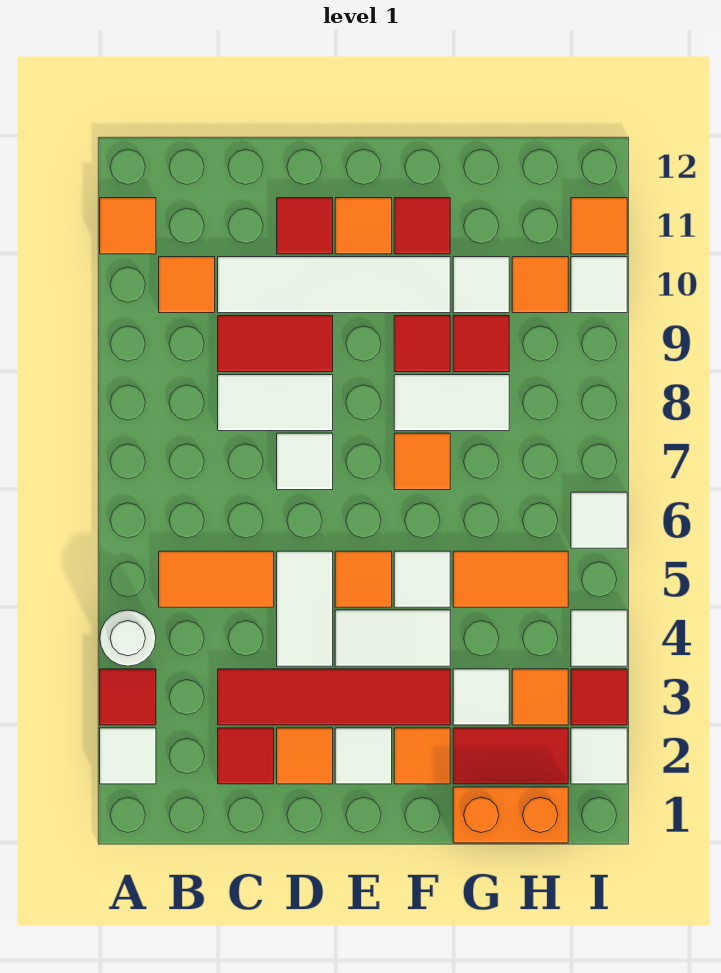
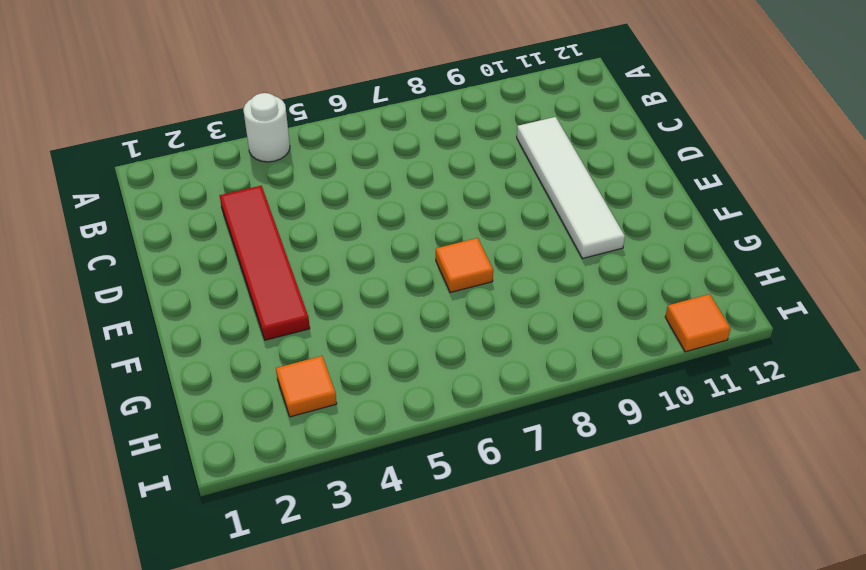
none -> white tile A2 level 1
none -> red tile A3 level 1
none -> orange tile A11 level 1
none -> orange tile B5:C5 level 1

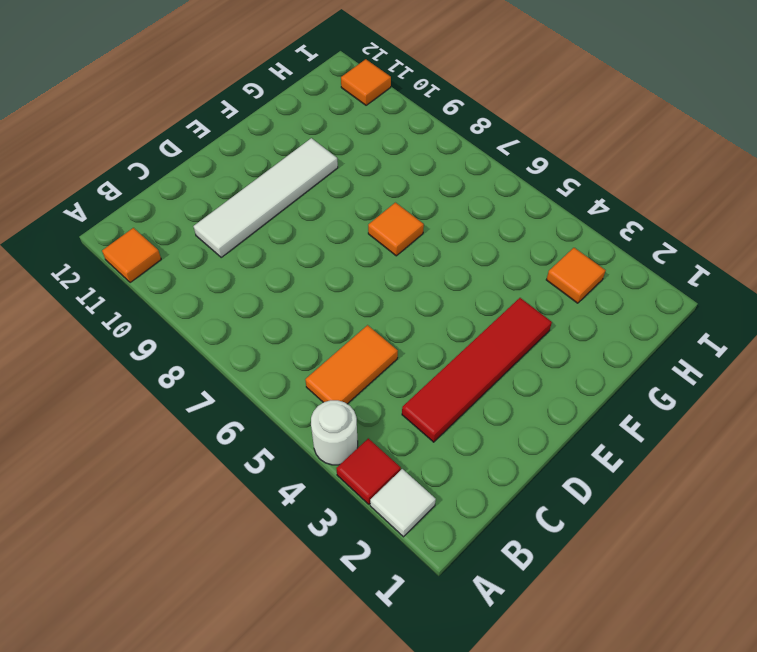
none -> orange tile B10 level 1
none -> red tile C2 level 1
none -> white tile C8:D8 level 1
none -> red tile C9:D9 level 1

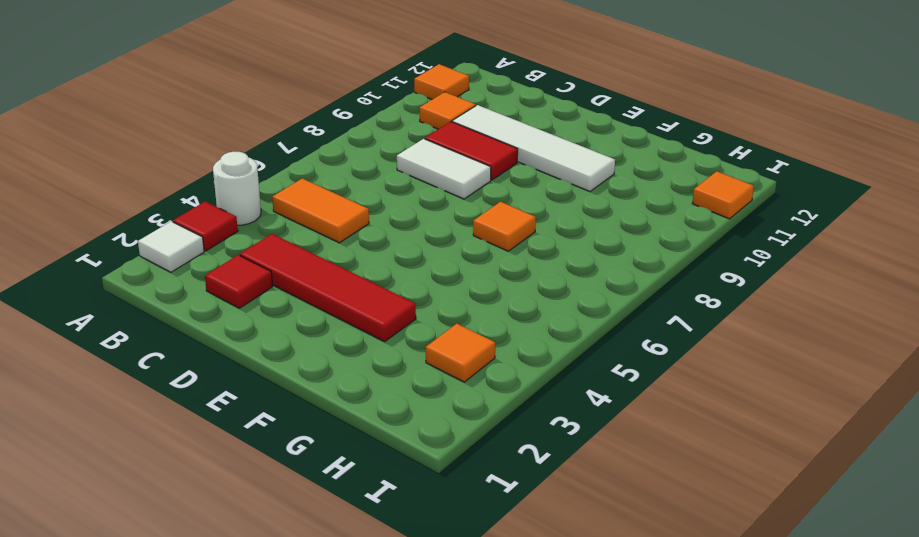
none -> orange tile D2 level 1
none -> white tile D4:D5 level 1
none -> white tile D7 level 1
none -> red tile D11 level 1

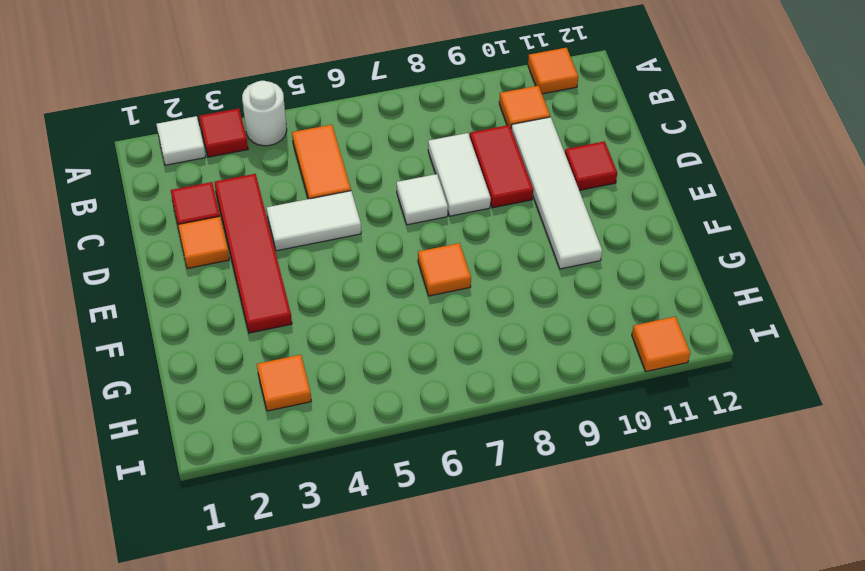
none -> white tile E2 level 1
none -> white tile E4:F4 level 1
none -> orange tile E5 level 1
none -> orange tile E11 level 1

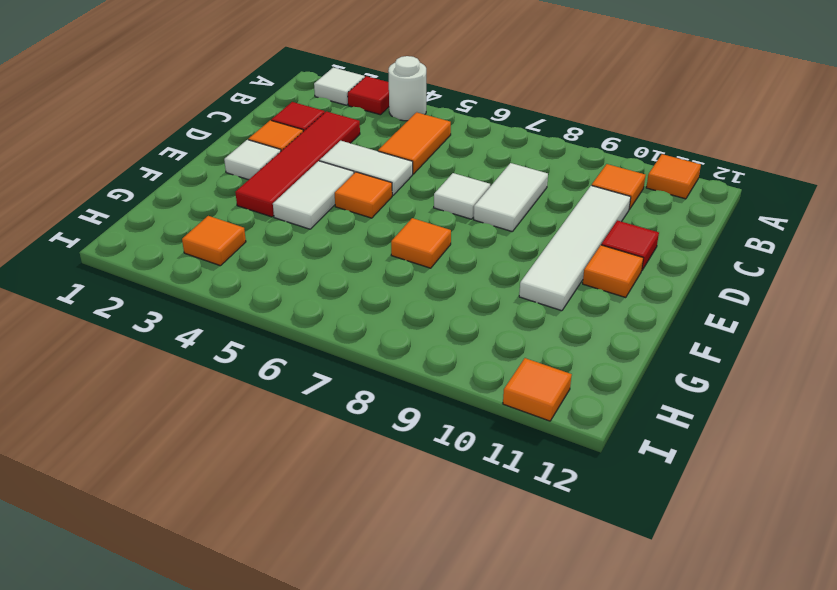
none -> red tile C9:D9 level 1
none -> orange tile F2 level 1
none -> white tile F5 level 1
none -> white tile F8:G8 level 1

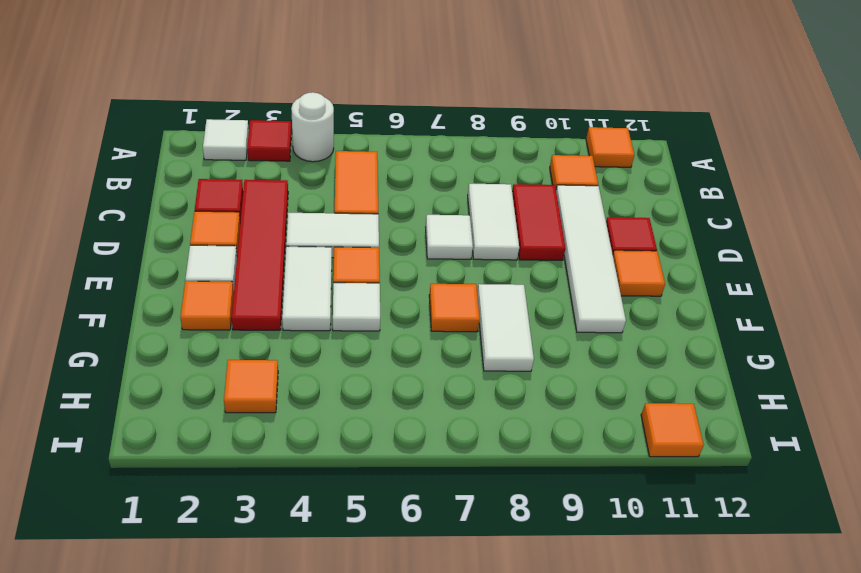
none -> red tile F9 level 1
none -> red tile F11 level 1
none -> orange brick G1:H1 level 1
none -> red tile G2:H2 level 1

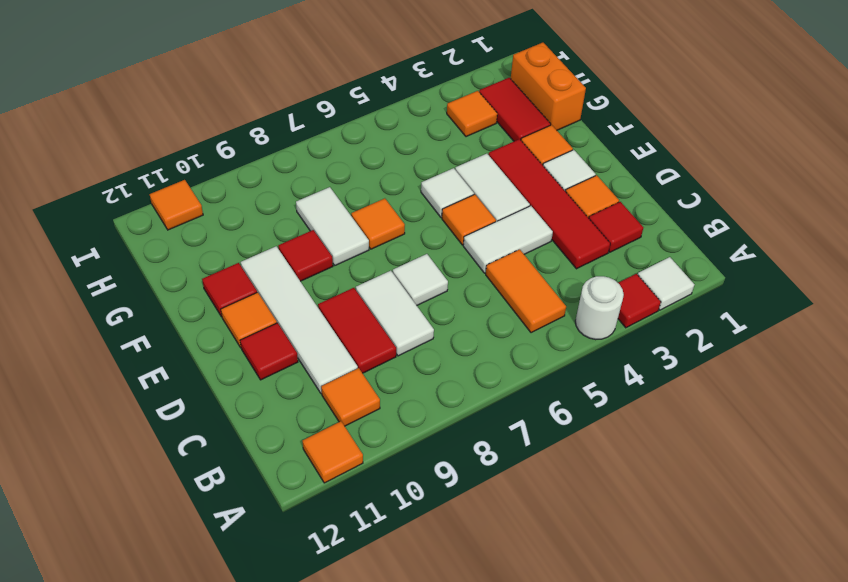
none -> white tile G3 level 1
none -> orange tile G5:H5 level 1
none -> red tile G9 level 1
none -> white tile G10 level 1

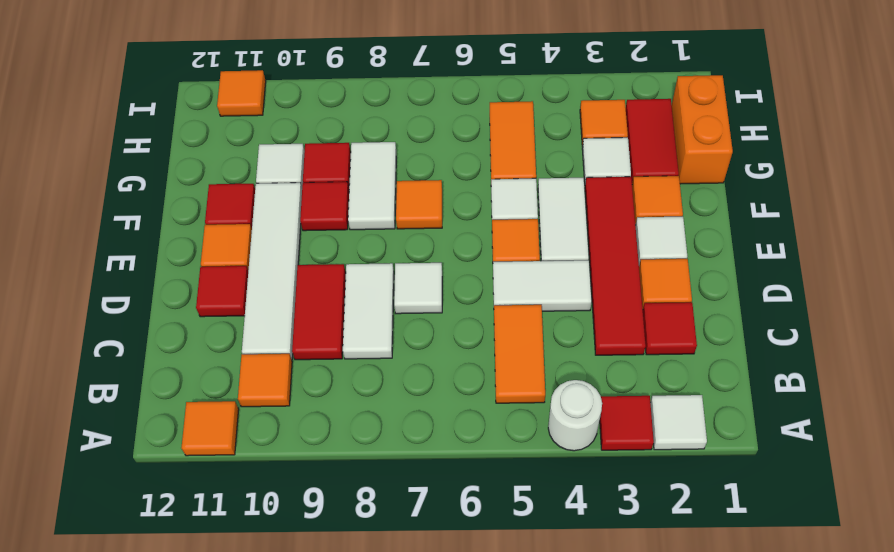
none -> orange tile H10 level 1
none -> white tile I2 level 1
none -> red tile I3 level 1
none -> white tile I4 level 1

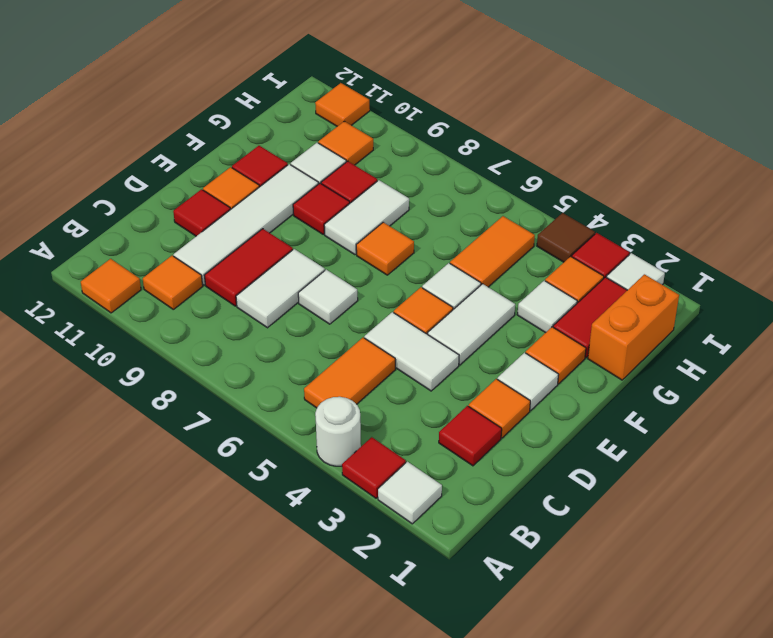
brown tile I4 level 1 -> white tile I4 level 1
none -> red tile C3:F3 level 1
none -> white tile I6 level 1
none -> white tile I10 level 1

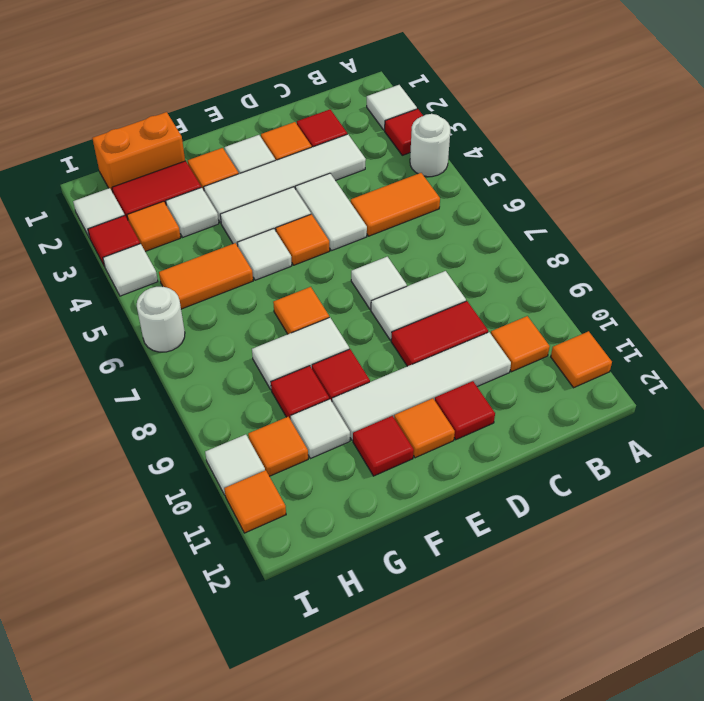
white tile C3:F3 level 1 -> red tile C3:F3 level 1
white round brick I6 level 1 -> white tile I6 level 1

